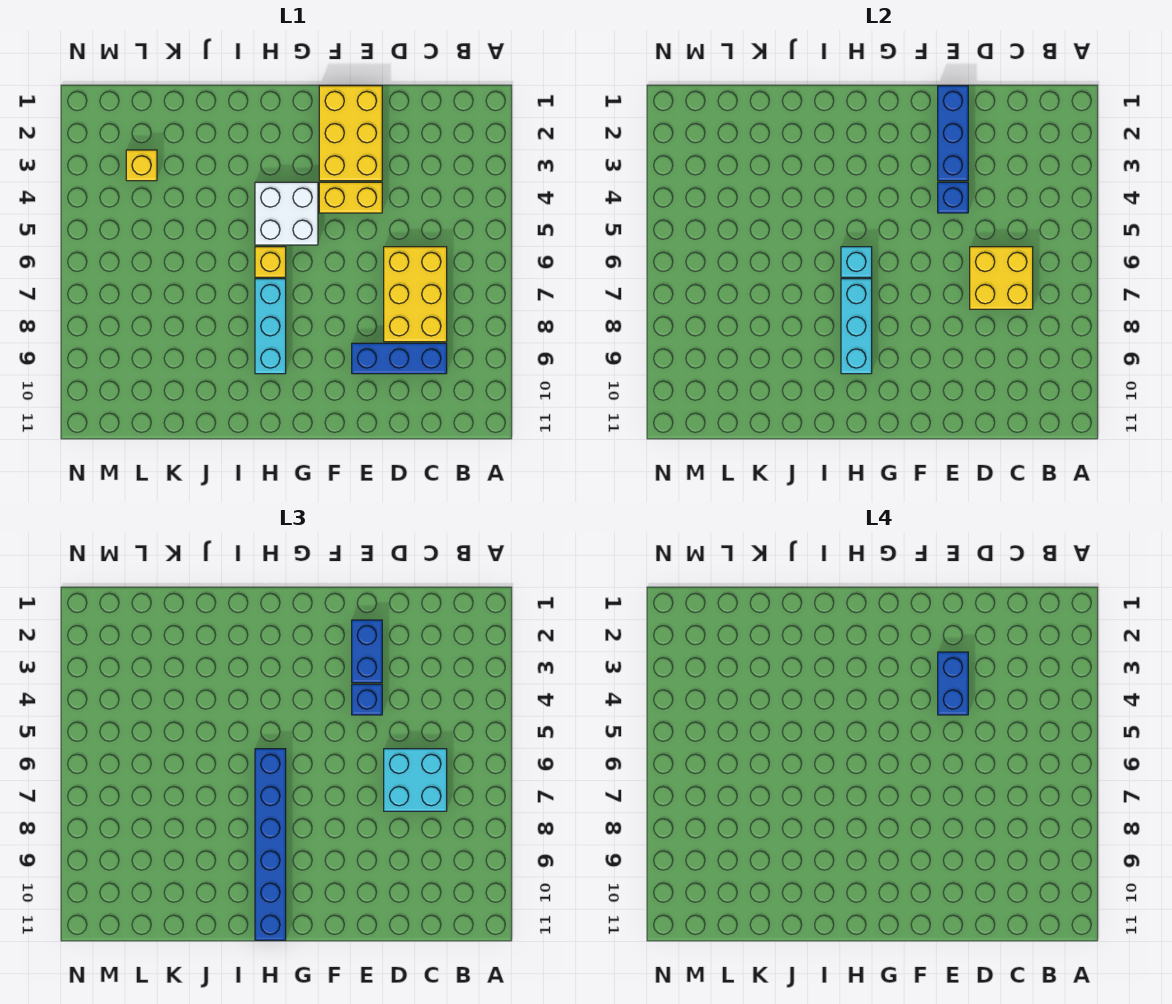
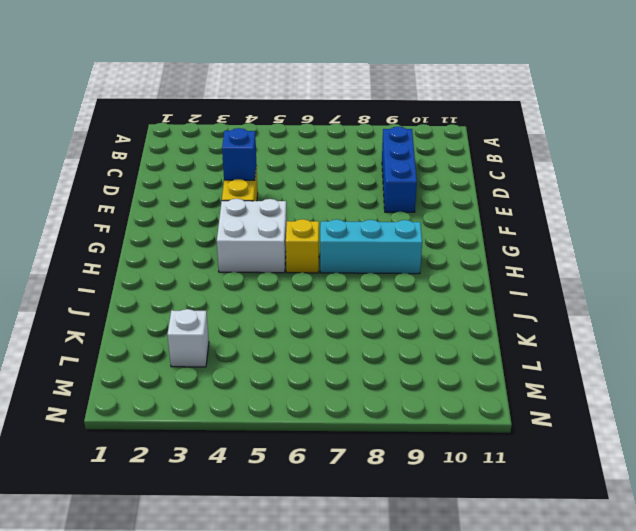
white brick L3 level 1 -> yellow brick L3 level 1
none -> yellow brick C6:D8 level 1
none -> yellow brick E1:F3 level 1
none -> yellow brick C6:D7 level 2

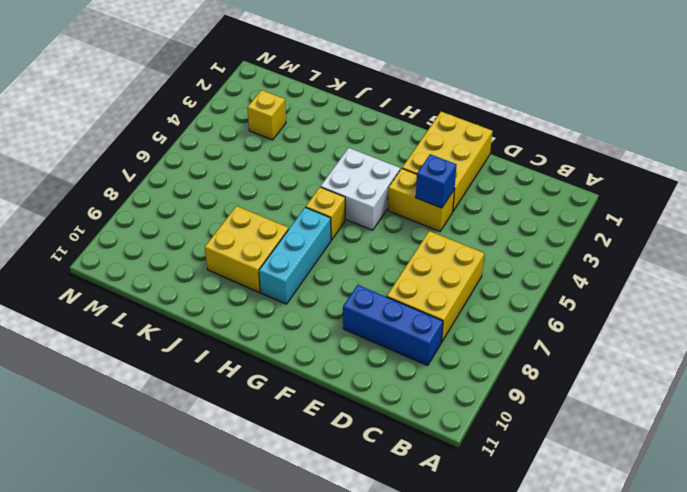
yellow brick I8:J9 level 1 -> yellow brick C6:D7 level 2
none -> blue brick E1:E3 level 2
none -> cyan brick H6 level 2
none -> cyan brick H7:H9 level 2

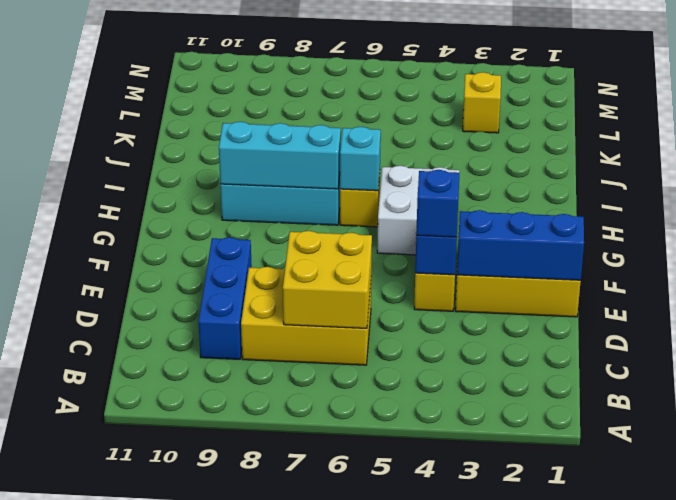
none -> cyan brick C6:D7 level 3
none -> blue brick E2:E3 level 3
none -> blue brick H6:H11 level 3

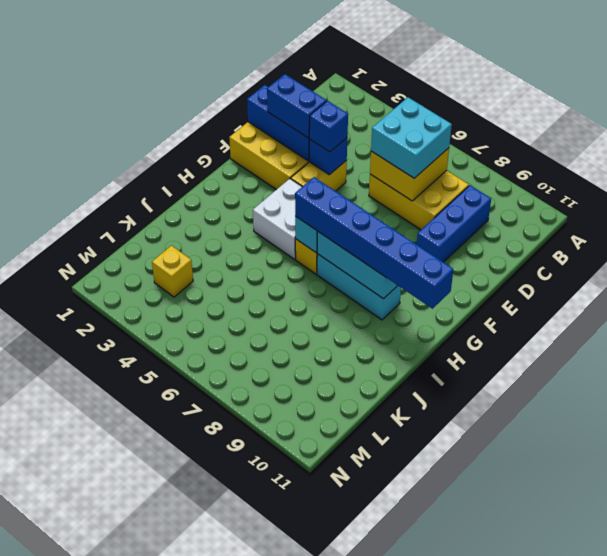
none -> blue brick E3:E4 level 4

